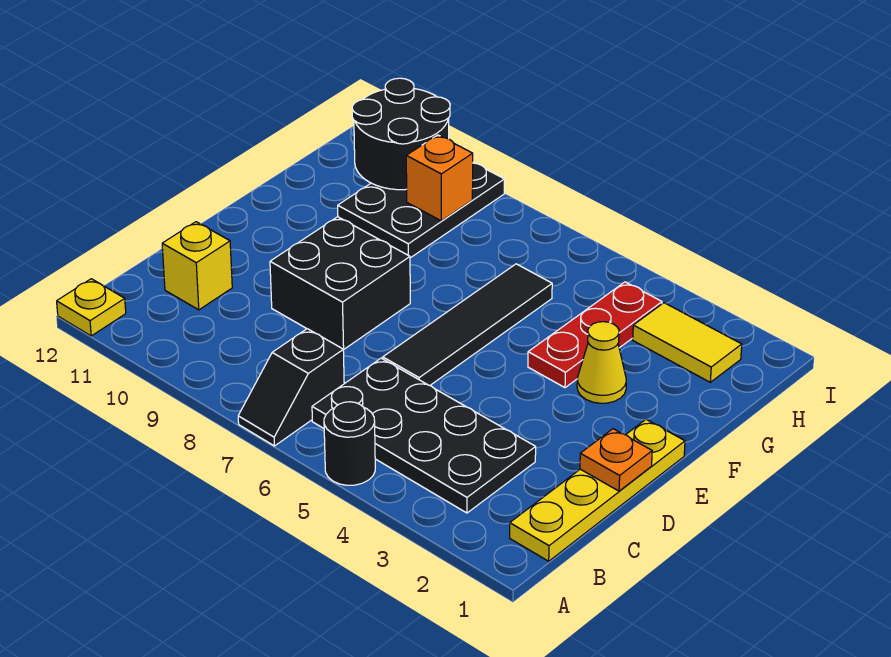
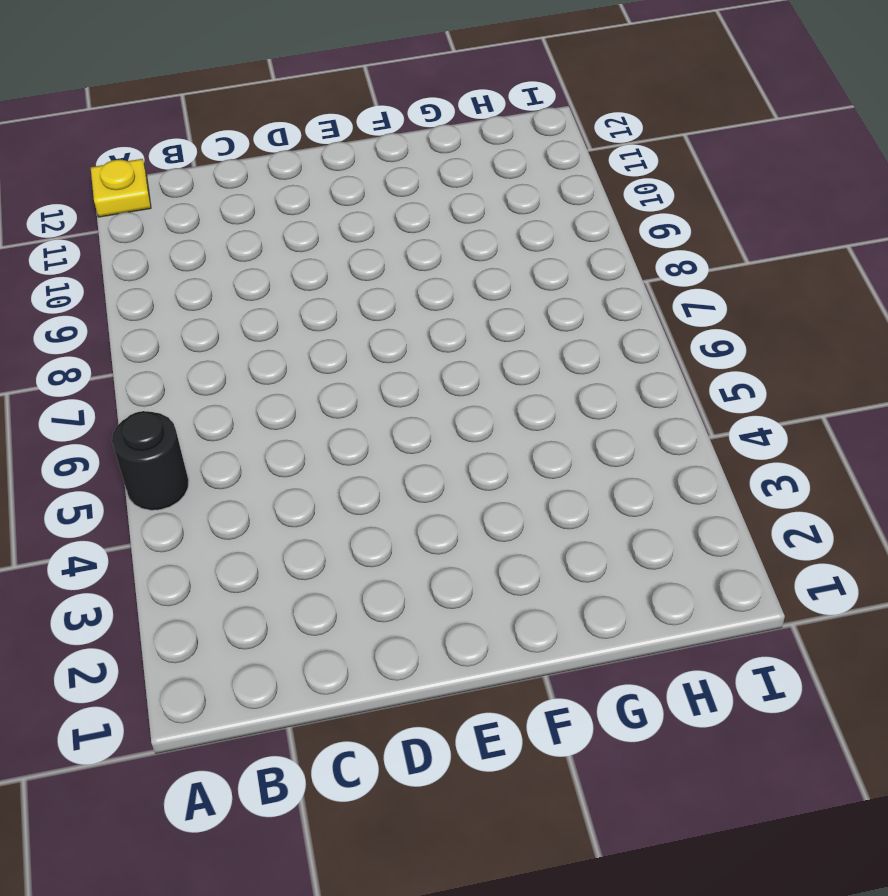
none -> black slope A7:B7 level 1 top B
none -> yellow plate B1:E1 level 1
none -> black plate B3:C6 level 1

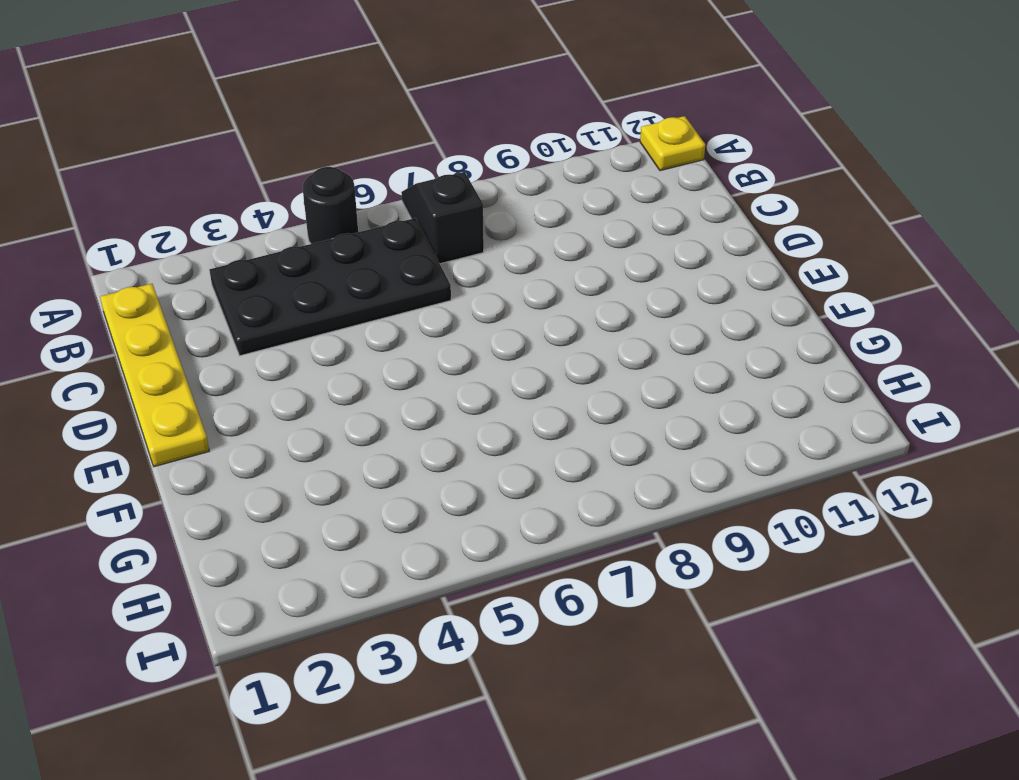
none -> yellow brick C11 level 1
none -> black tile D6:G6 level 1
none -> black brick D8:E9 level 1

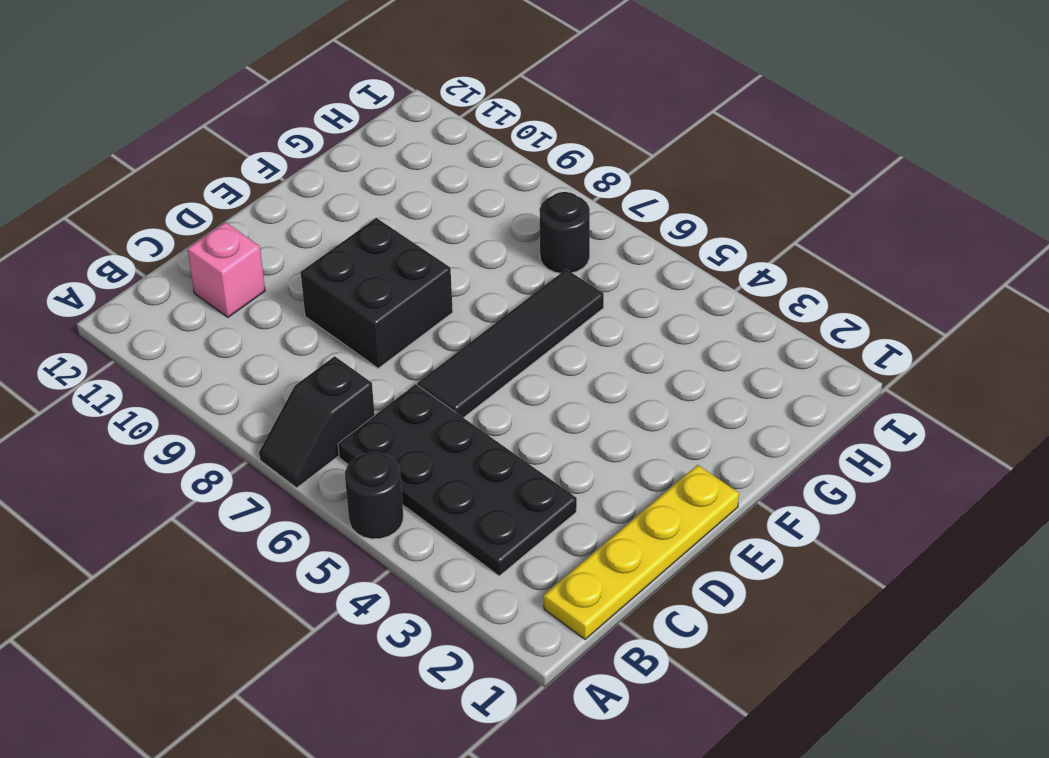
pink brick C11 level 1 -> yellow brick C11 level 1
black round brick H7 level 1 -> none
none -> yellow plate A12 level 1
none -> yellow cone F3 level 1
none -> red plate F4:H4 level 1

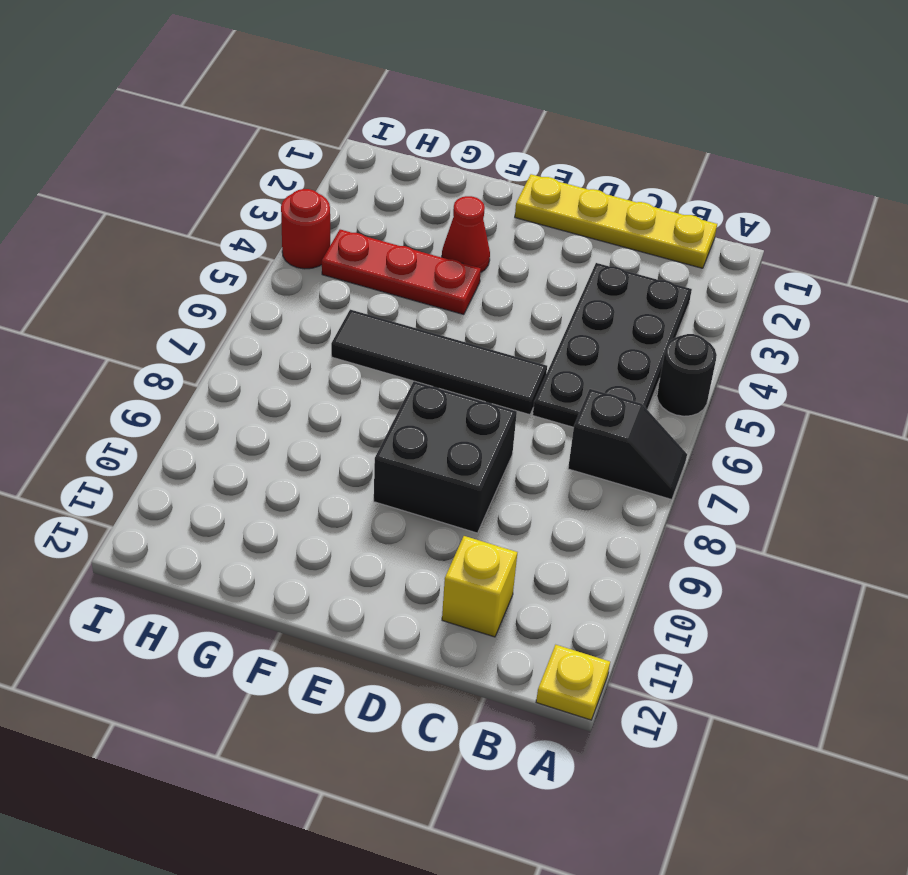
red cone F3 level 1 -> yellow cone F3 level 1
red round brick I4 level 1 -> none
none -> black plate G9:I10 level 1
none -> yellow tile H2:H3 level 1
none -> orange plate D1 level 2

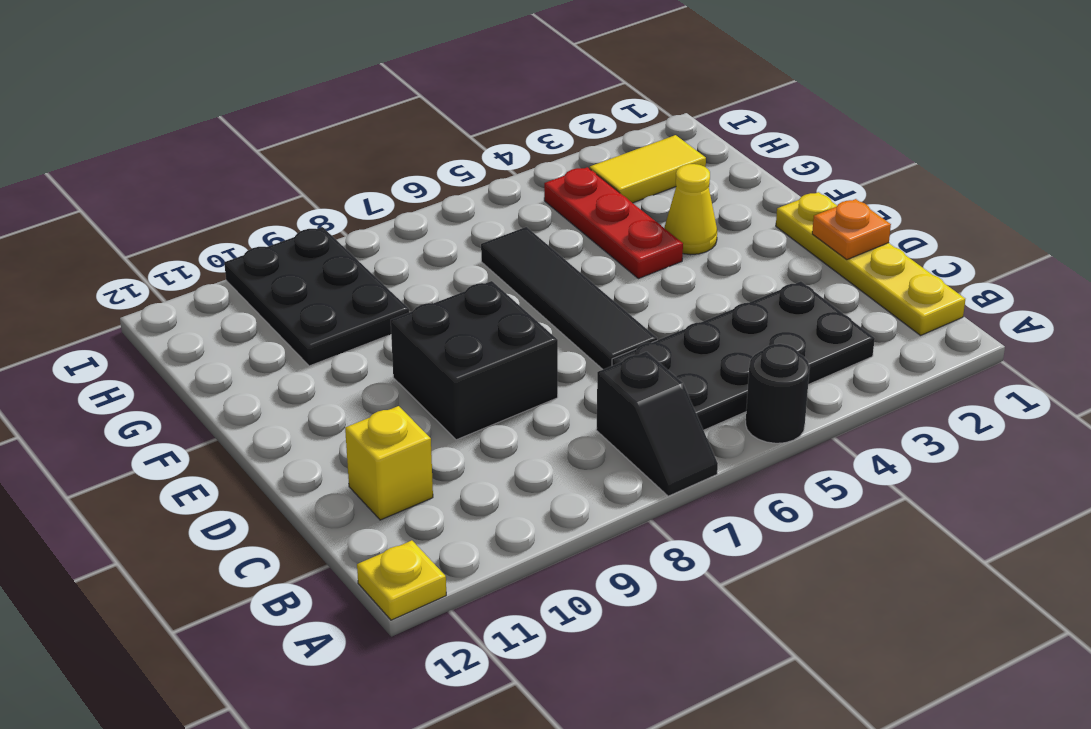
none -> orange brick H9 level 2
none -> black round brick H10:I11 level 2

